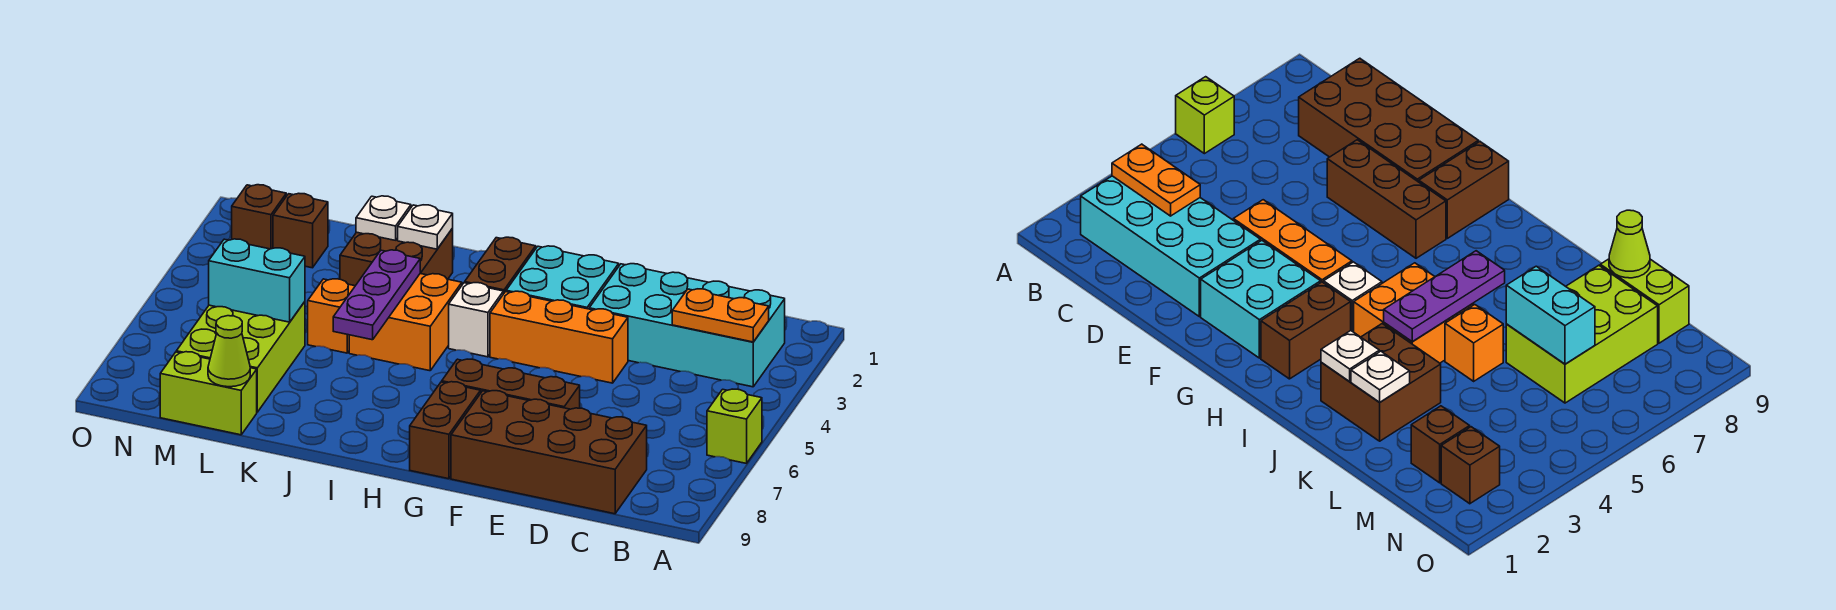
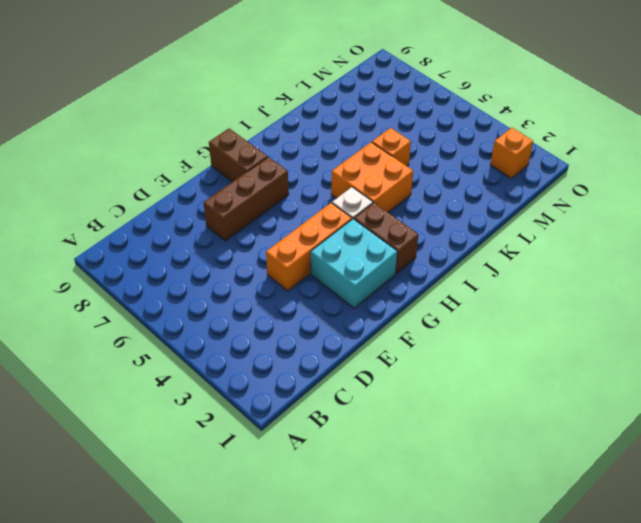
orange brick N2 level 1 -> brown brick N2 level 1
none -> lime brick A6 level 1
none -> cyan brick B2:E3 level 1
none -> brown brick C8:F9 level 1

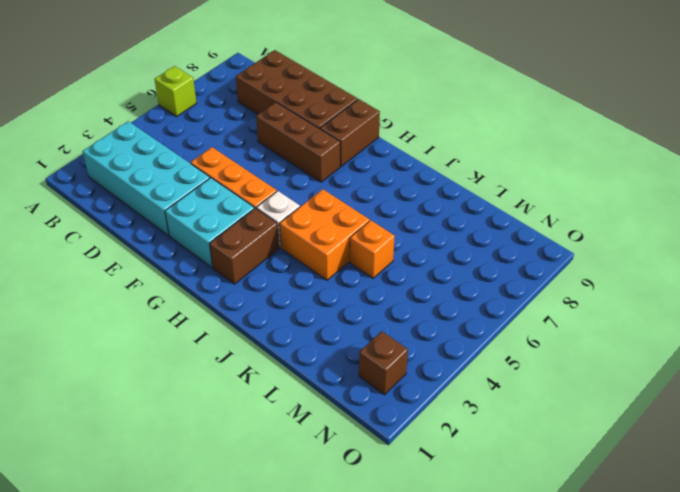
none -> brown brick J2:K3 level 1
none -> lime brick L6:M8 level 1
none -> lime brick L9:M9 level 1

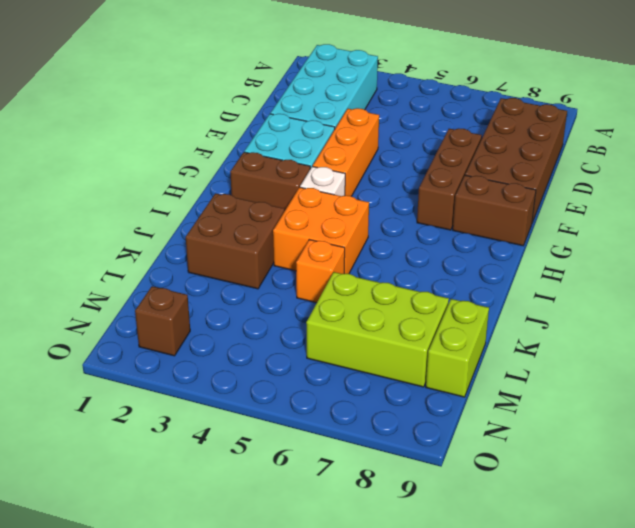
none -> lime brick A6 level 1
none -> brown brick M2 level 1
none -> orange plate B3:C3 level 2

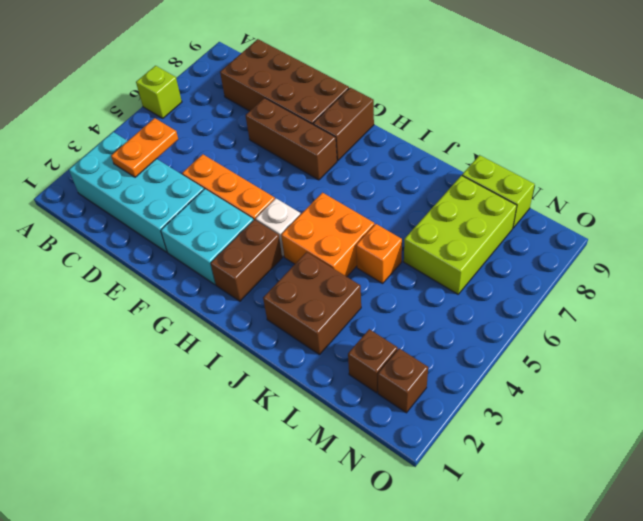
orange plate C3:C4 level 2 -> orange plate B3:C3 level 2
none -> white plate J2 level 2
none -> purple plate J4:J6 level 2
none -> white plate K2 level 2

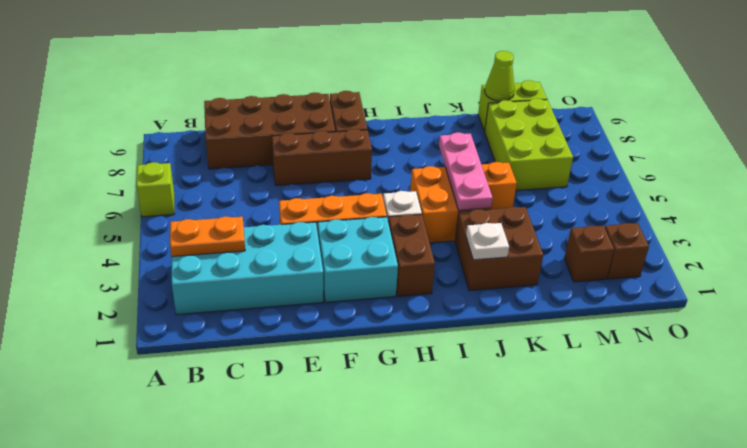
pink plate J4:J6 level 2 -> purple plate J4:J6 level 2
none -> white plate K2 level 2
none -> cyan brick L6:M6 level 2

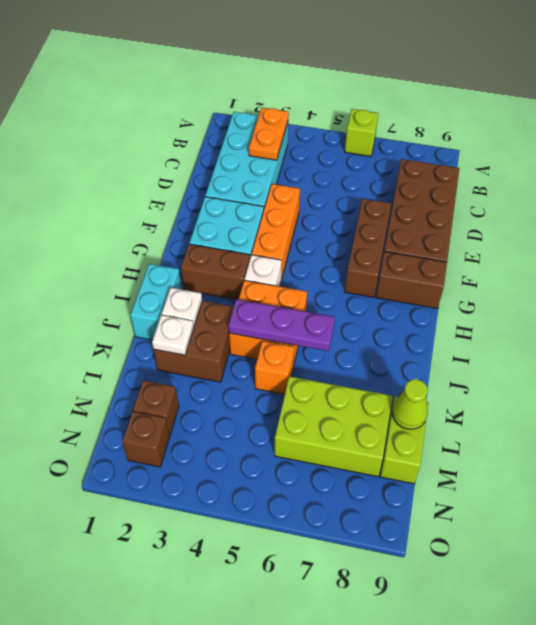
cyan brick I1:J1 level 1 -> cyan brick L6:M6 level 2

